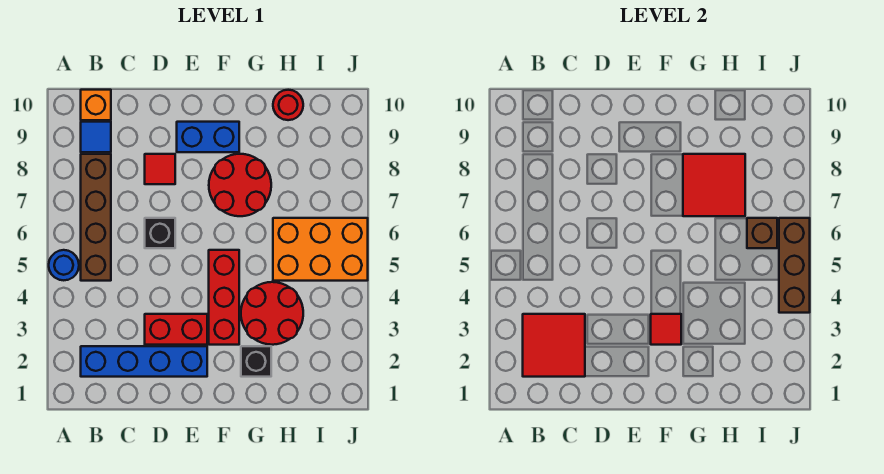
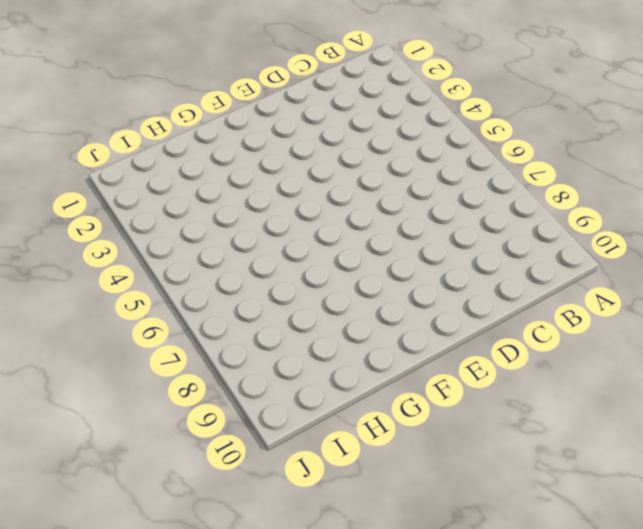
none -> blue round brick A5 level 1
none -> blue brick B2:E2 level 1
none -> brown brick B5:B8 level 1

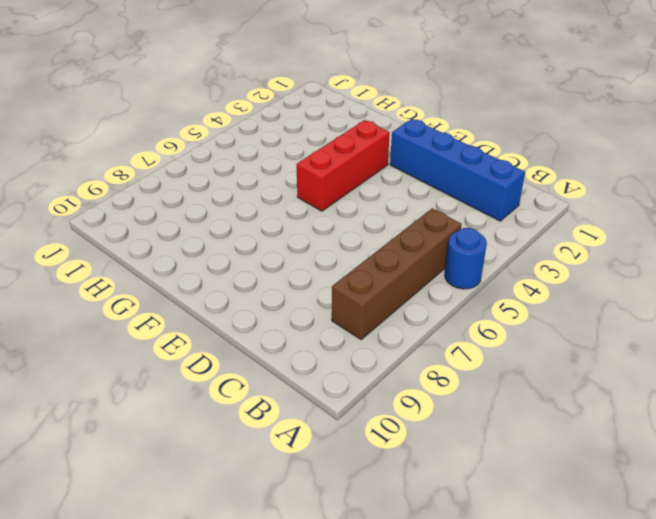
none -> blue tile B9 level 1
none -> orange brick B10 level 1
none -> red brick D3:E3 level 1

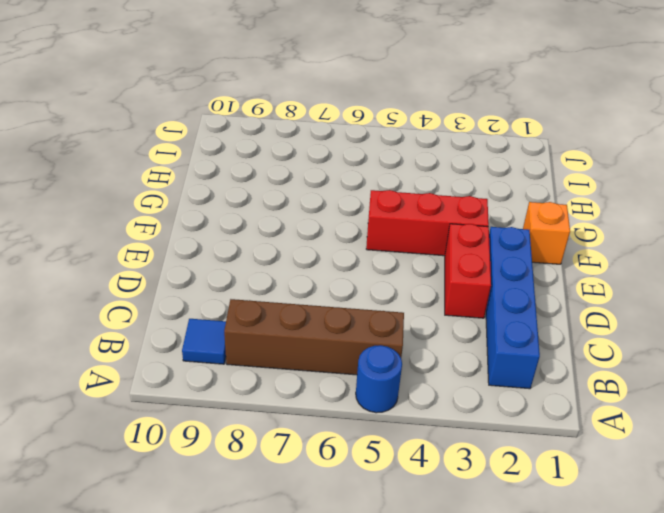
orange brick F1 level 1 -> orange brick B10 level 1
none -> black brick D6 level 1
none -> red tile D8 level 1
none -> blue brick E9:F9 level 1

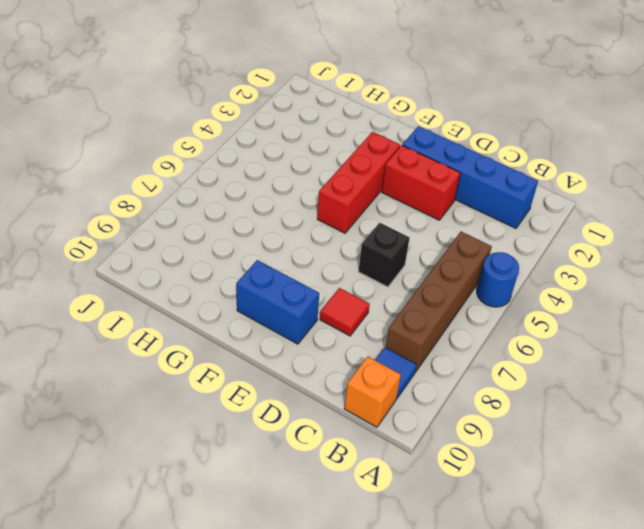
none -> red round brick F7:G8 level 1
none -> black brick G2 level 1
none -> red round brick G3:H4 level 1

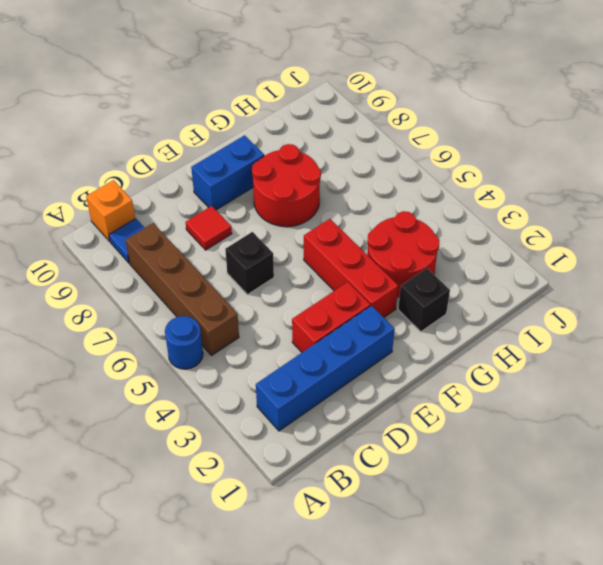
none -> orange brick H5:J6 level 1
none -> red round brick H10 level 1
none -> red tile B2:C3 level 2

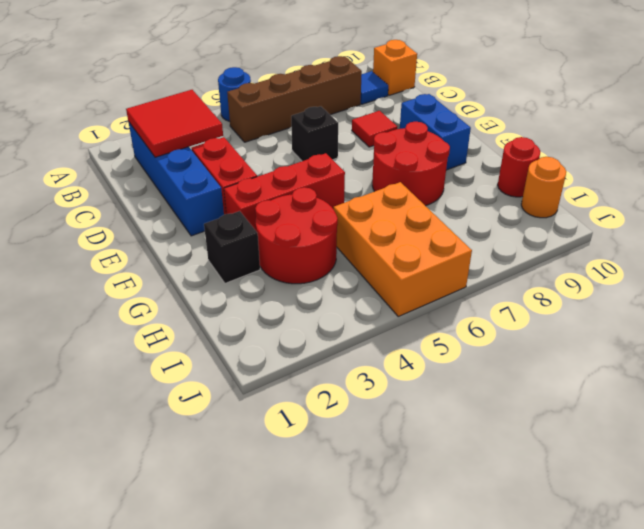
orange round brick I10 level 1 -> none
none -> red tile F3 level 2
none -> red tile G7:H8 level 2
none -> brown brick I6 level 2

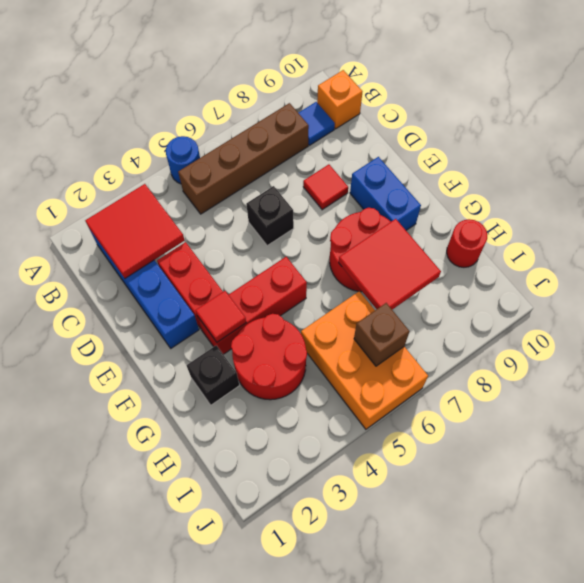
none -> brown brick J4:J6 level 2

